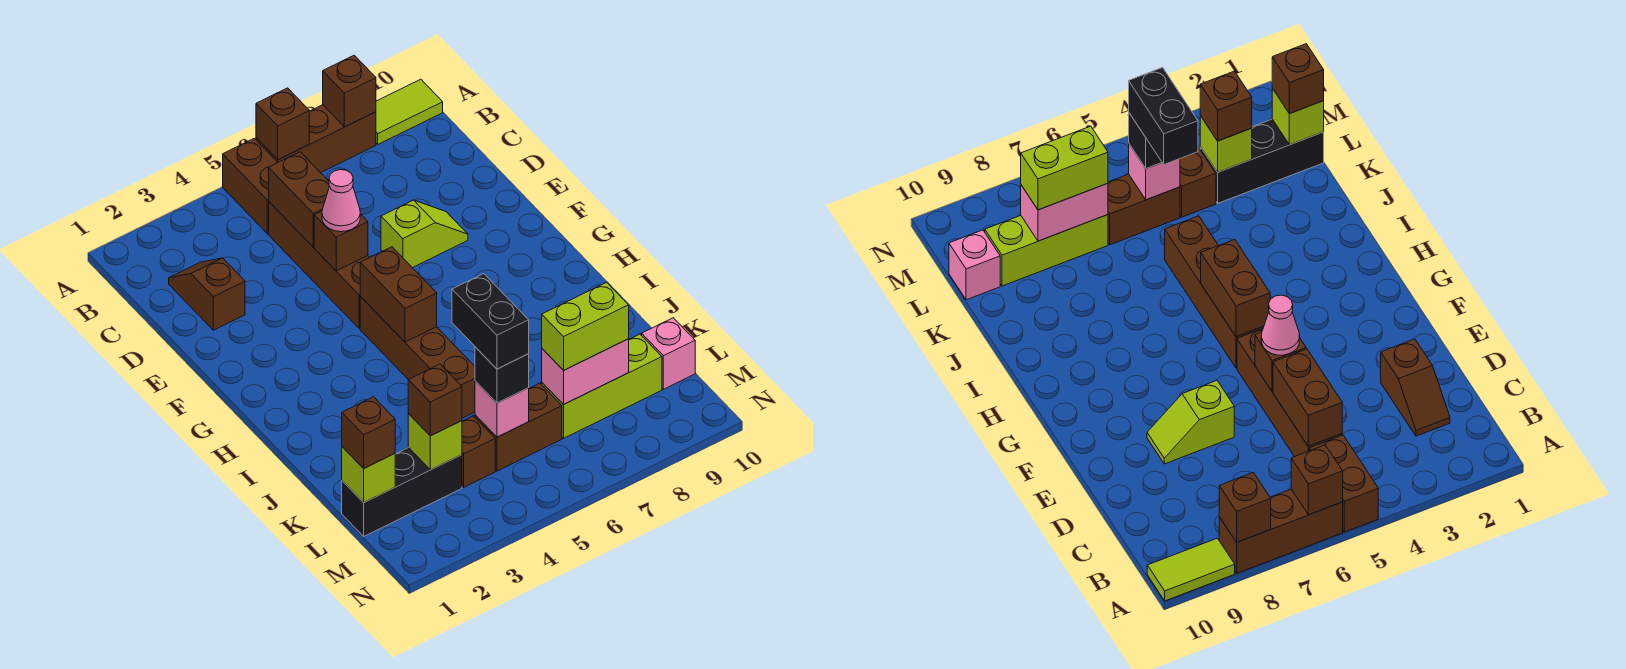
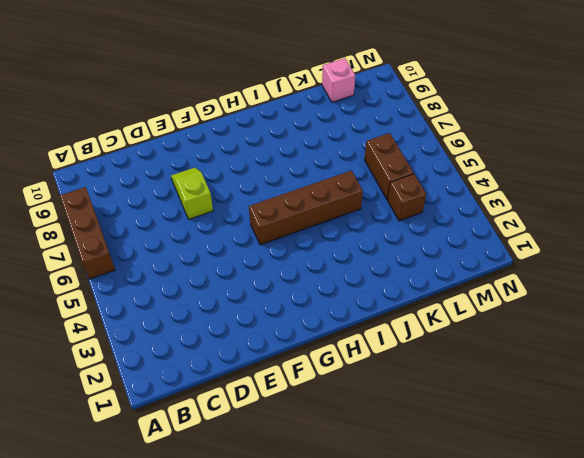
none -> brown brick A5:B5 level 1
none -> lime tile A9:A10 level 1
none -> brown slope C2:D2 level 1 top D

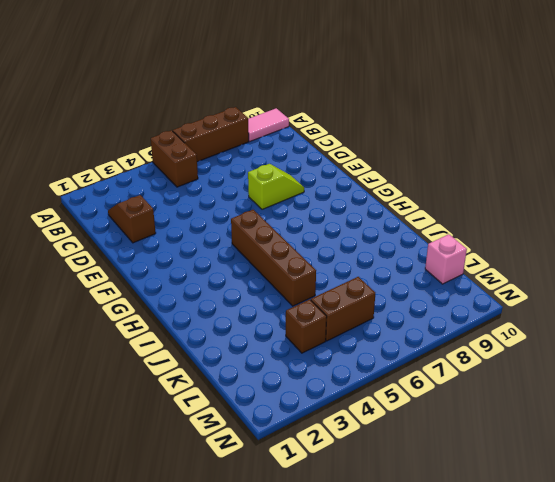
pink tile A9:A10 level 1 -> lime tile A9:A10 level 1
none -> brown brick C5:F5 level 1
none -> black brick L1:L3 level 1
none -> lime brick L7:L9 level 1

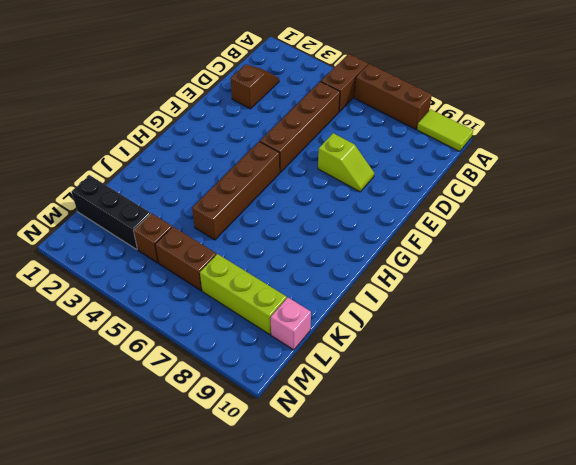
none -> brown brick A6 level 2
none -> brown brick A8 level 2
none -> brown brick C5:D5 level 2

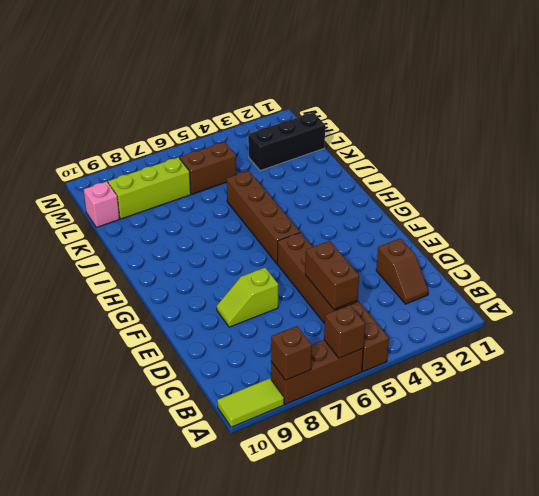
none -> brown brick L4 level 1
none -> brown brick E5 level 2
none -> brown brick G5:H5 level 2

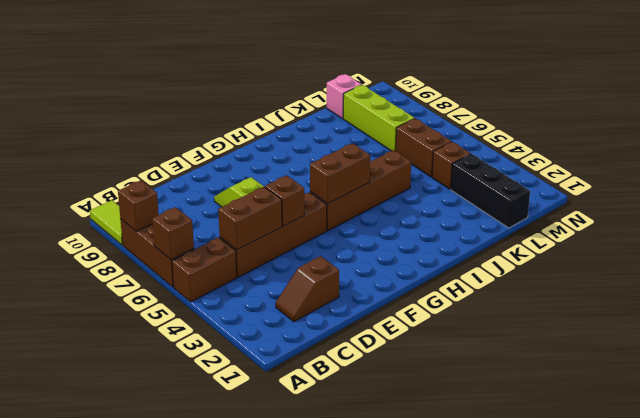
none -> lime brick L1 level 2
none -> lime brick L3 level 2
none -> pink brick L5 level 2

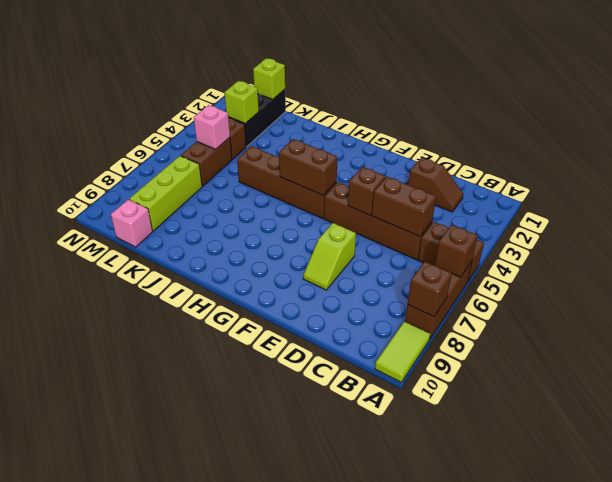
none -> pink brick L7:L8 level 2
none -> pink cone E5 level 3
none -> brown brick L1 level 3

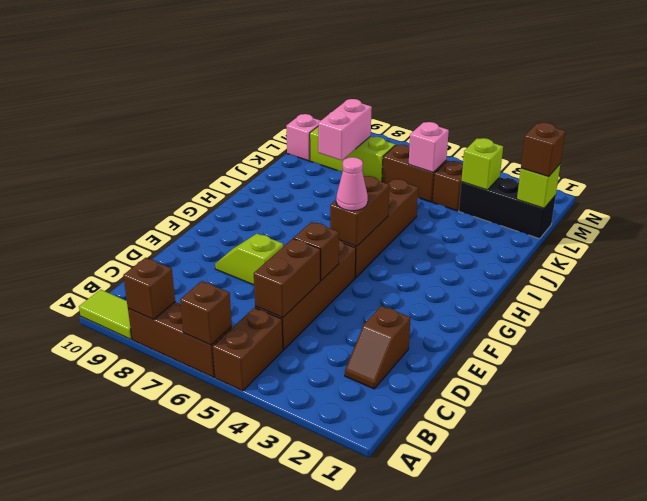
pink cone G5 level 3 -> pink cone E5 level 3
pink brick K8:L8 level 2 -> pink brick L7:L8 level 2
none -> brown brick L3 level 3
none -> black brick L5 level 3
none -> lime brick L7:L8 level 3

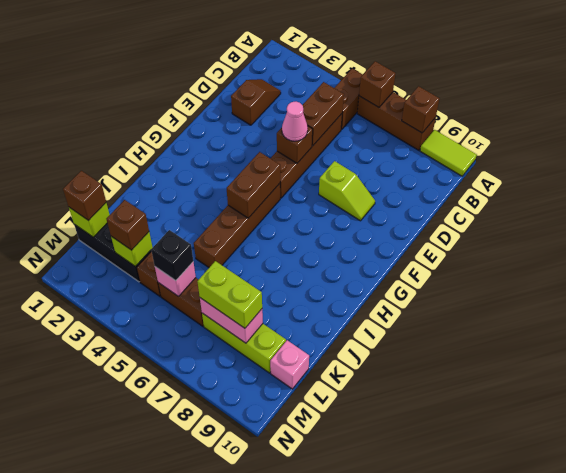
none -> black brick K5:L5 level 4

